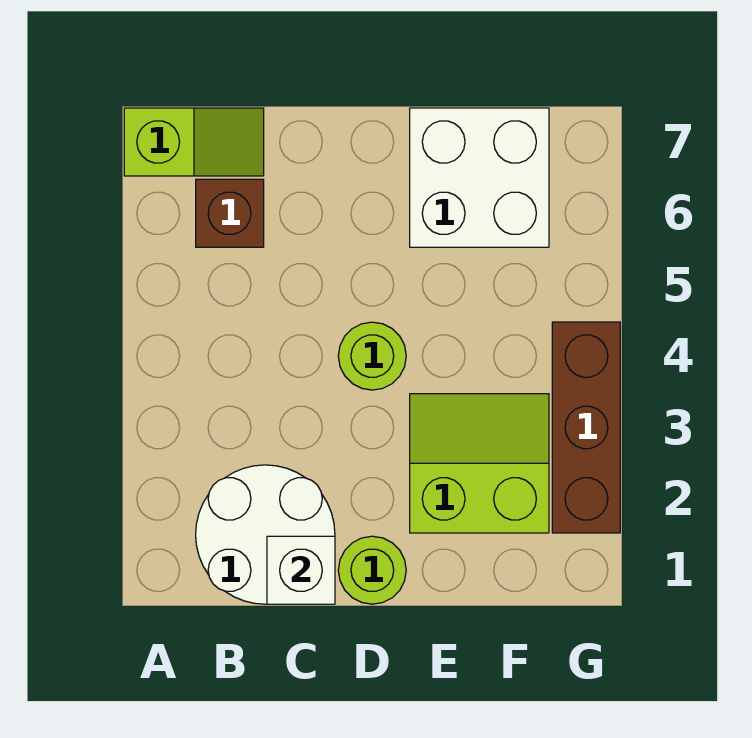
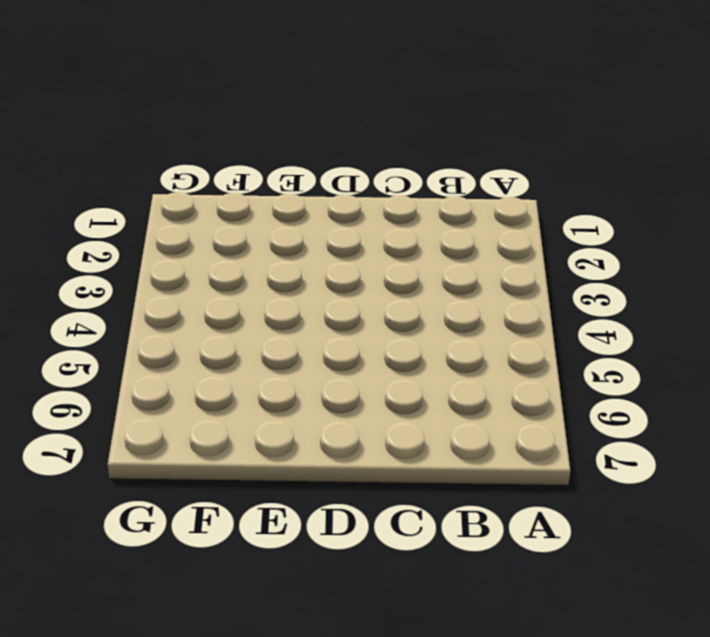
none -> lime slope A7:B7 level 1 top A
none -> white round brick B1:C2 level 1

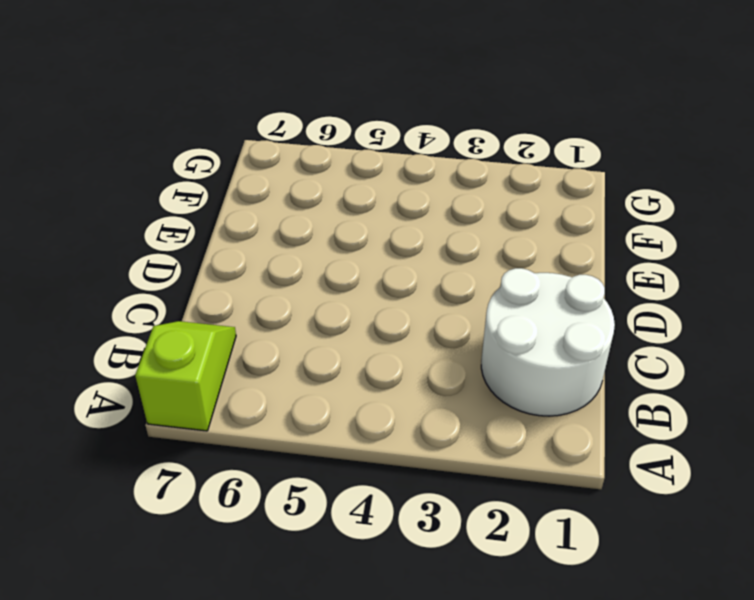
none -> brown brick B6 level 1
none -> lime round brick D1 level 1

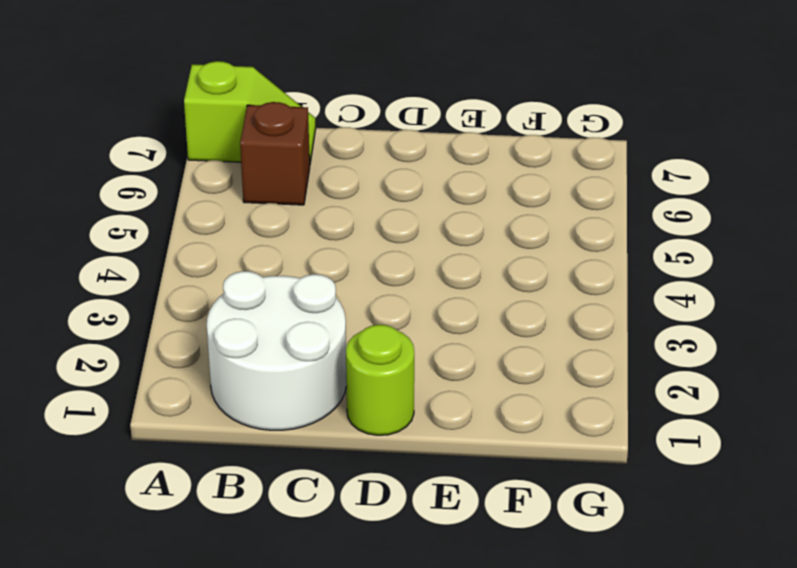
none -> lime round brick D4 level 1
none -> lime slope E2:F3 level 1 top 2

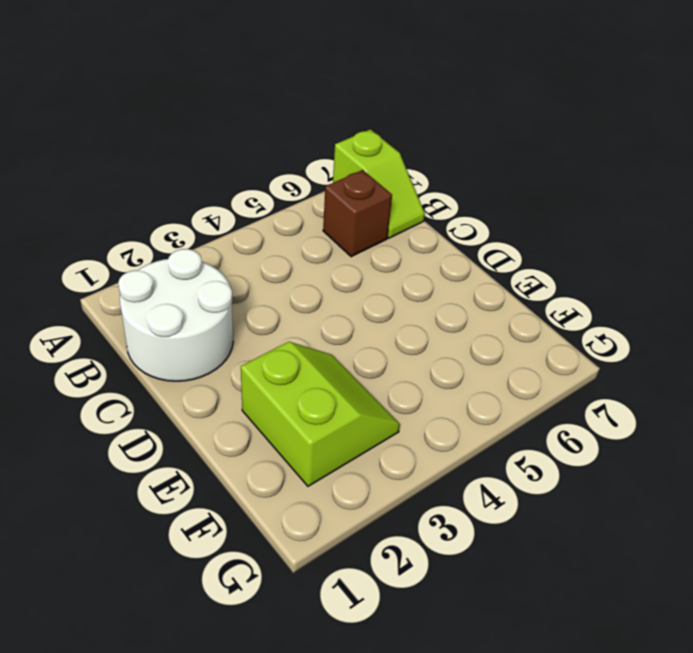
none -> lime round brick D1 level 1
none -> lime round brick D4 level 1

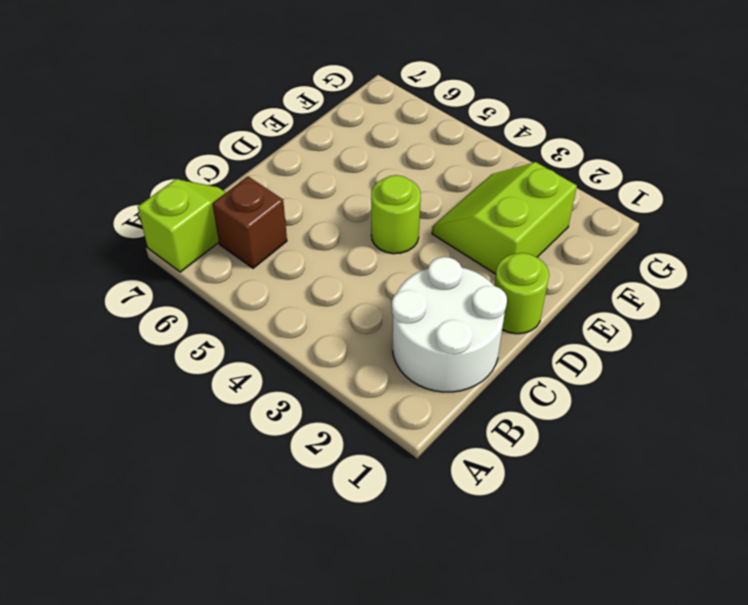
none -> white brick E6:F7 level 1
none -> brown brick G2:G4 level 1

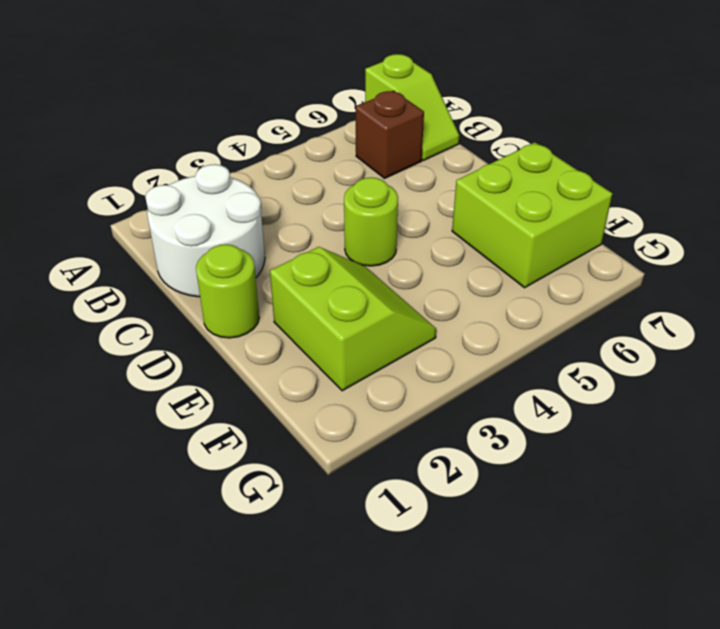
lime brick E6:F7 level 1 -> white brick E6:F7 level 1
none -> brown brick G2:G4 level 1
none -> white brick C1 level 2

